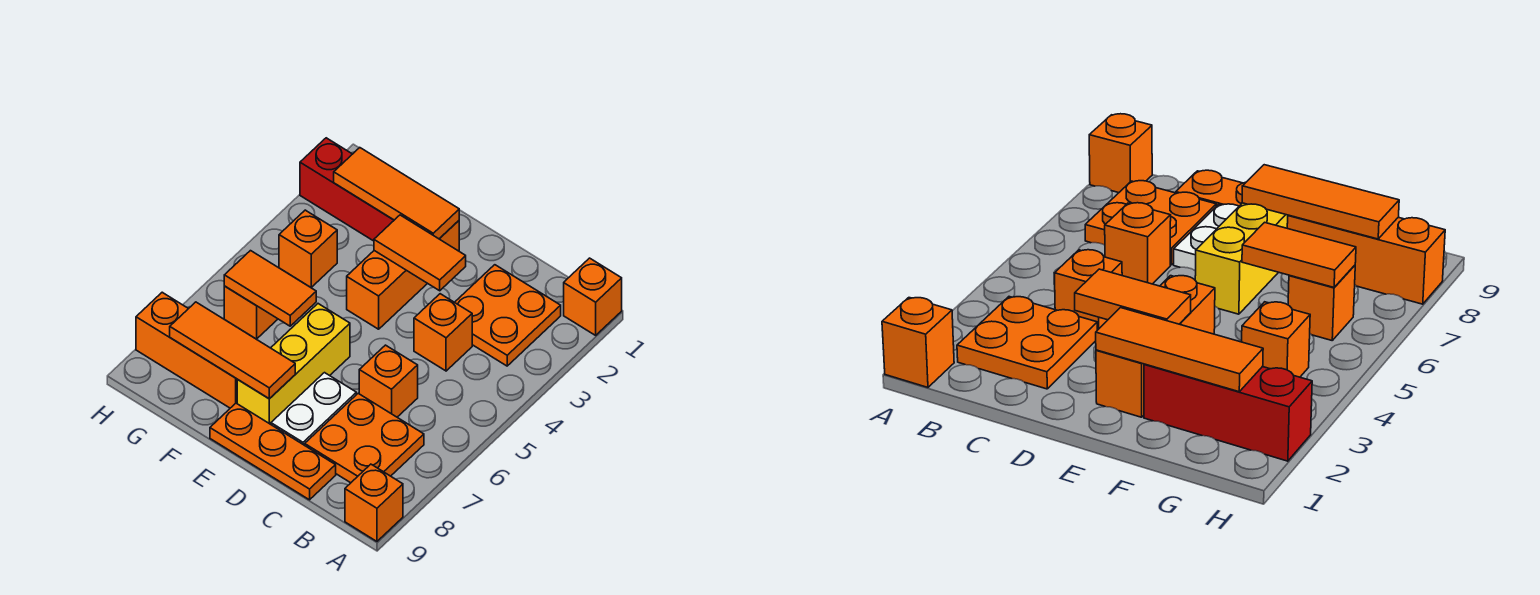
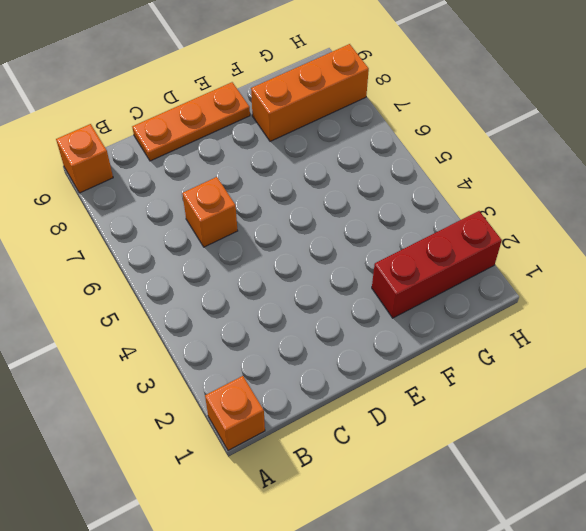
none -> orange plate B2:C3 level 1
none -> orange plate B7:C8 level 1
none -> orange brick C4 level 1

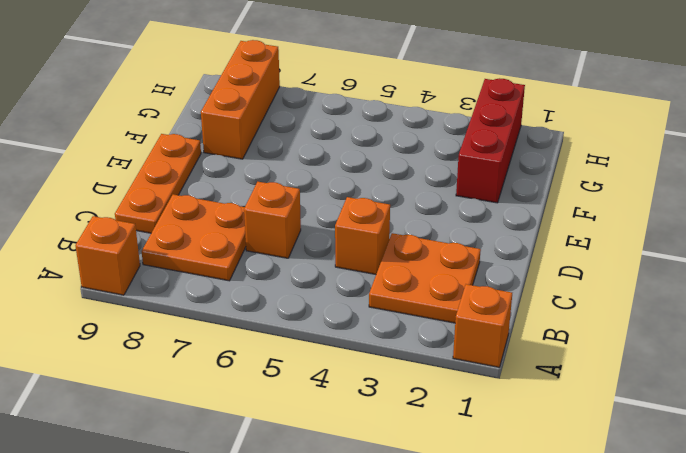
none -> white plate D7:D8 level 1
none -> orange brick E2:E4 level 1
none -> yellow brick E6:E8 level 1

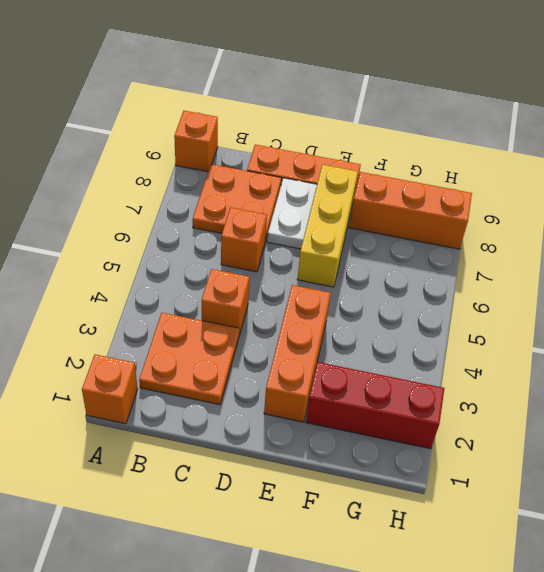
none -> orange brick G4 level 1
none -> orange brick G6 level 1
none -> orange tile D3:E3 level 2

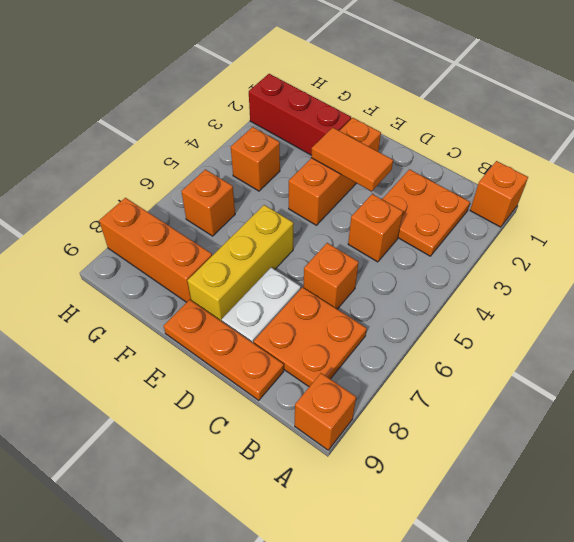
none -> orange tile E2:G2 level 2
none -> orange tile E8:G8 level 2
none -> orange tile F6:G6 level 2

